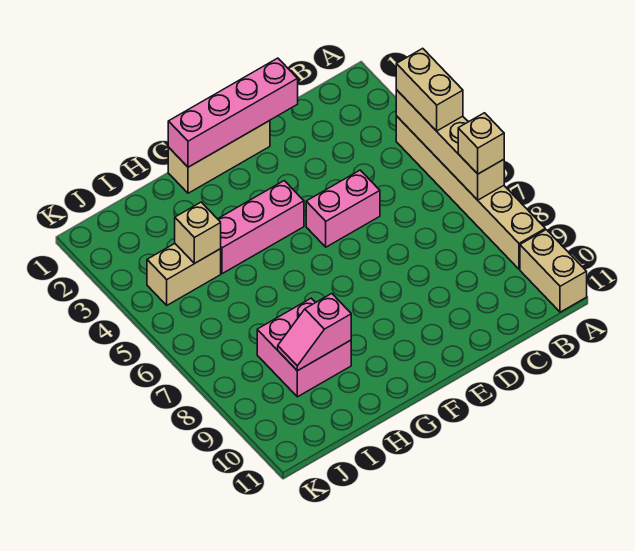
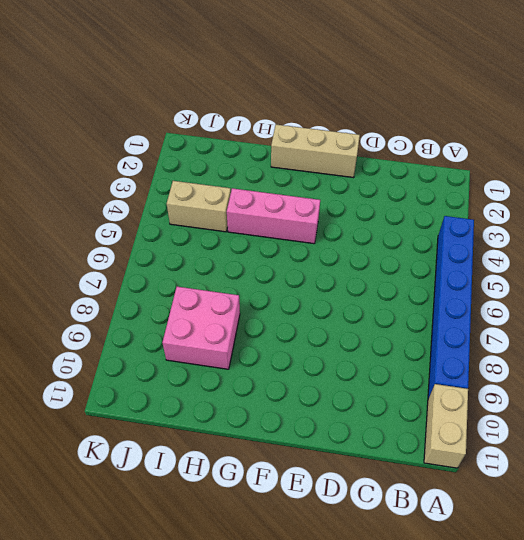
blue brick A4:A9 level 1 -> tan brick A4:A9 level 1
none -> pink brick D5:E5 level 1
none -> tan brick A4:A7 level 2
none -> pink brick D1:G1 level 2

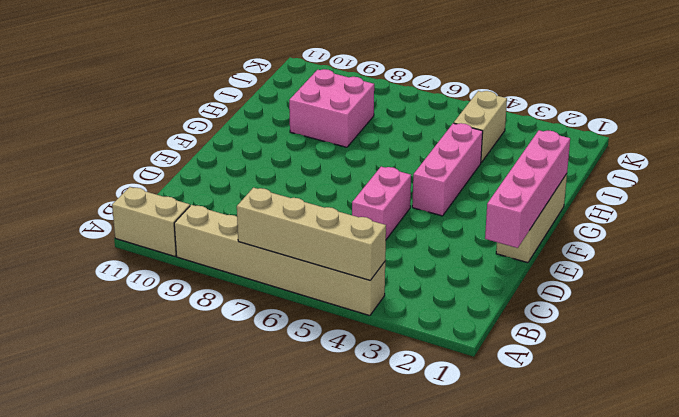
none -> pink slope H9:I9 level 2 top H
none -> tan brick I4 level 2
none -> tan brick A4:A5 level 3

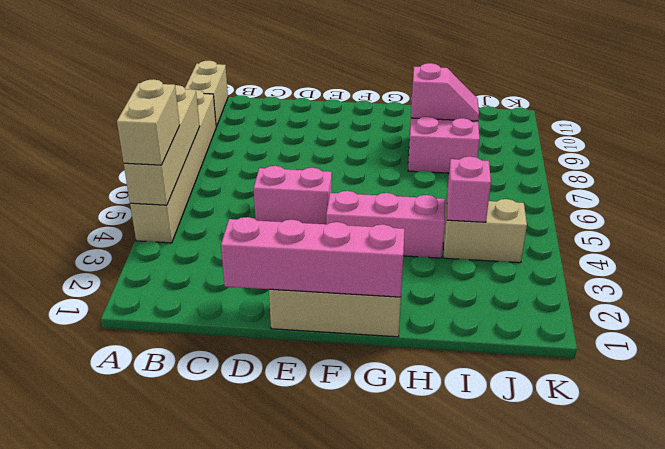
pink brick I4 level 2 -> tan brick I4 level 2
none -> tan brick A7 level 3

